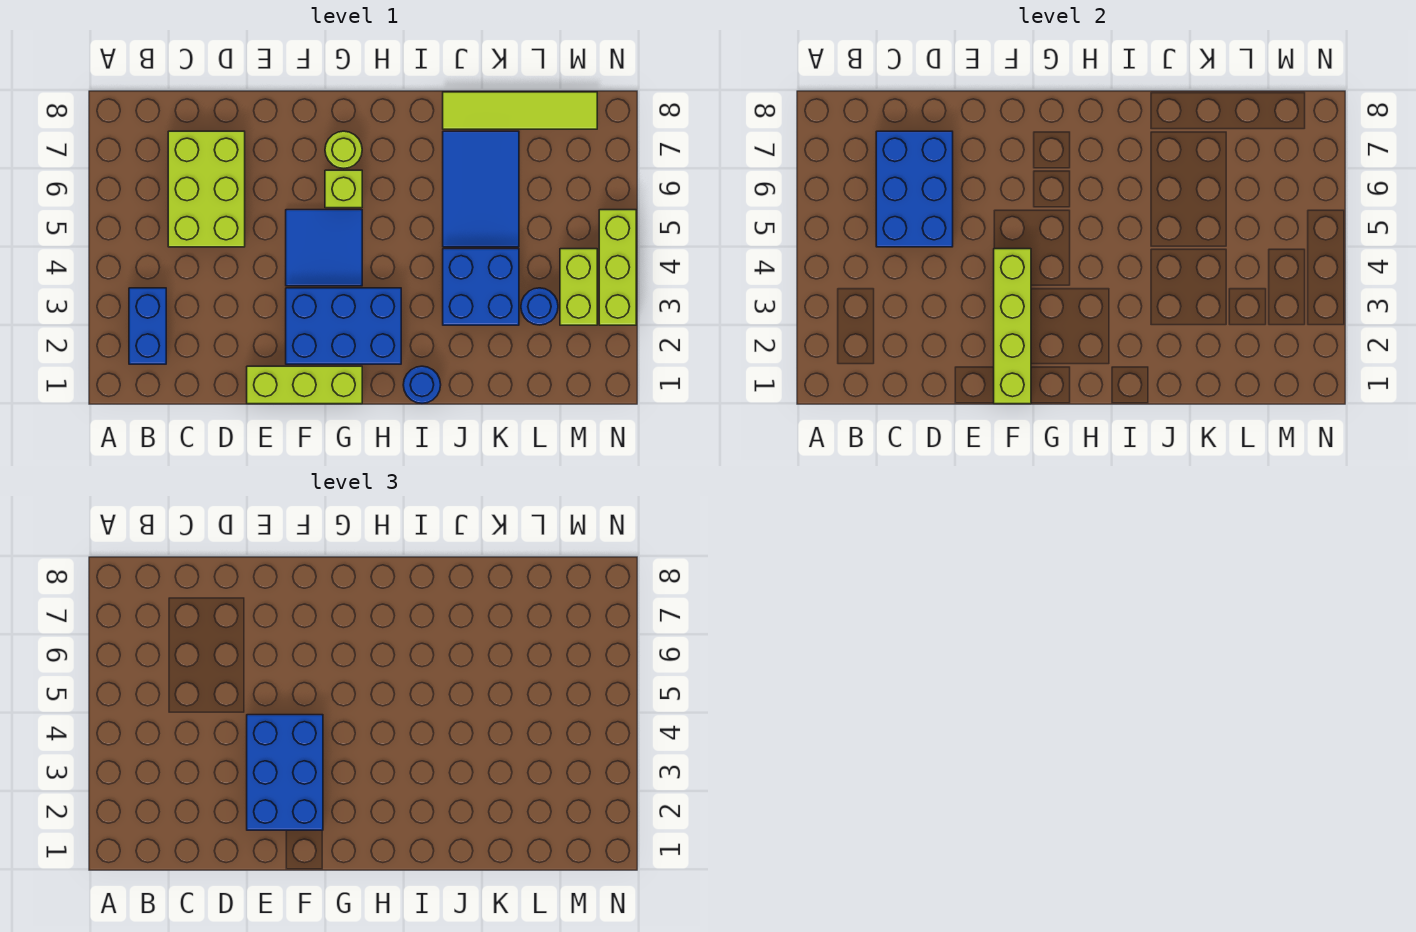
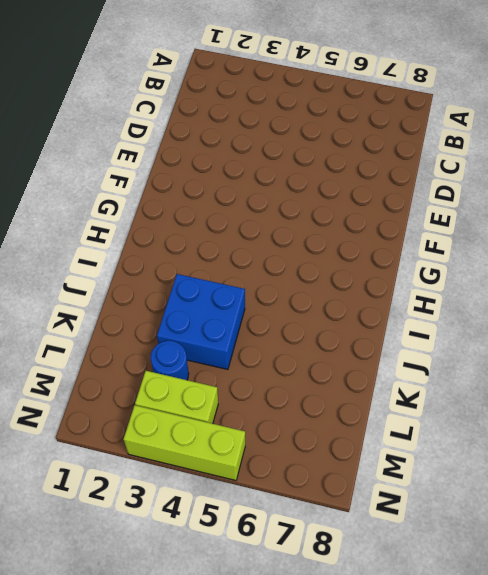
none -> blue brick B2:B3 level 1
none -> lime brick C5:D7 level 1
none -> lime brick E1:G1 level 1

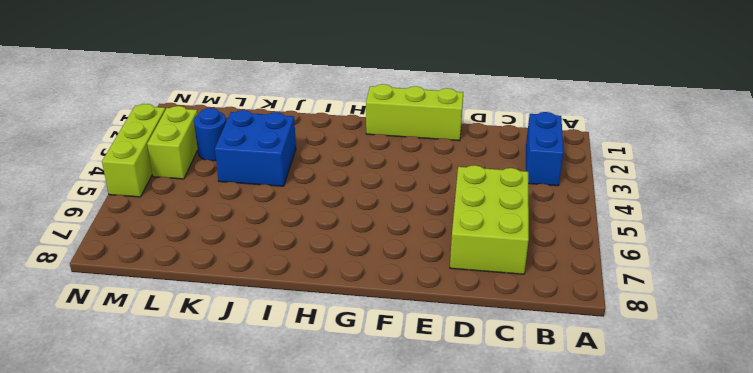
none -> blue brick F2:H3 level 1
none -> blue tile F4:G5 level 1
none -> lime brick G6 level 1

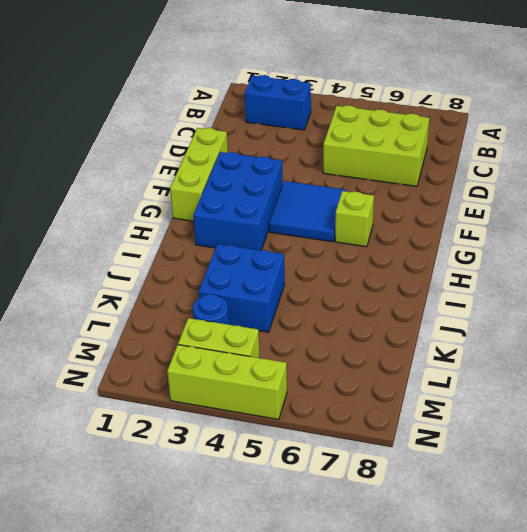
none -> lime round brick G7 level 1
none -> blue round brick I1 level 1
none -> blue tile J5:K7 level 1

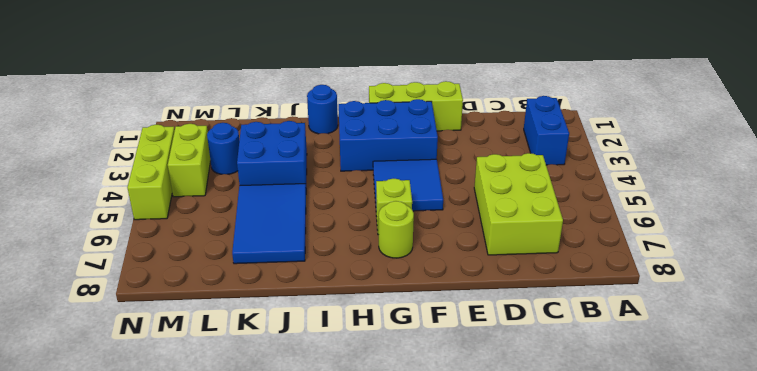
none -> lime tile J8:M8 level 1
none -> blue brick C5:D7 level 2
none -> lime brick F1:F4 level 2

